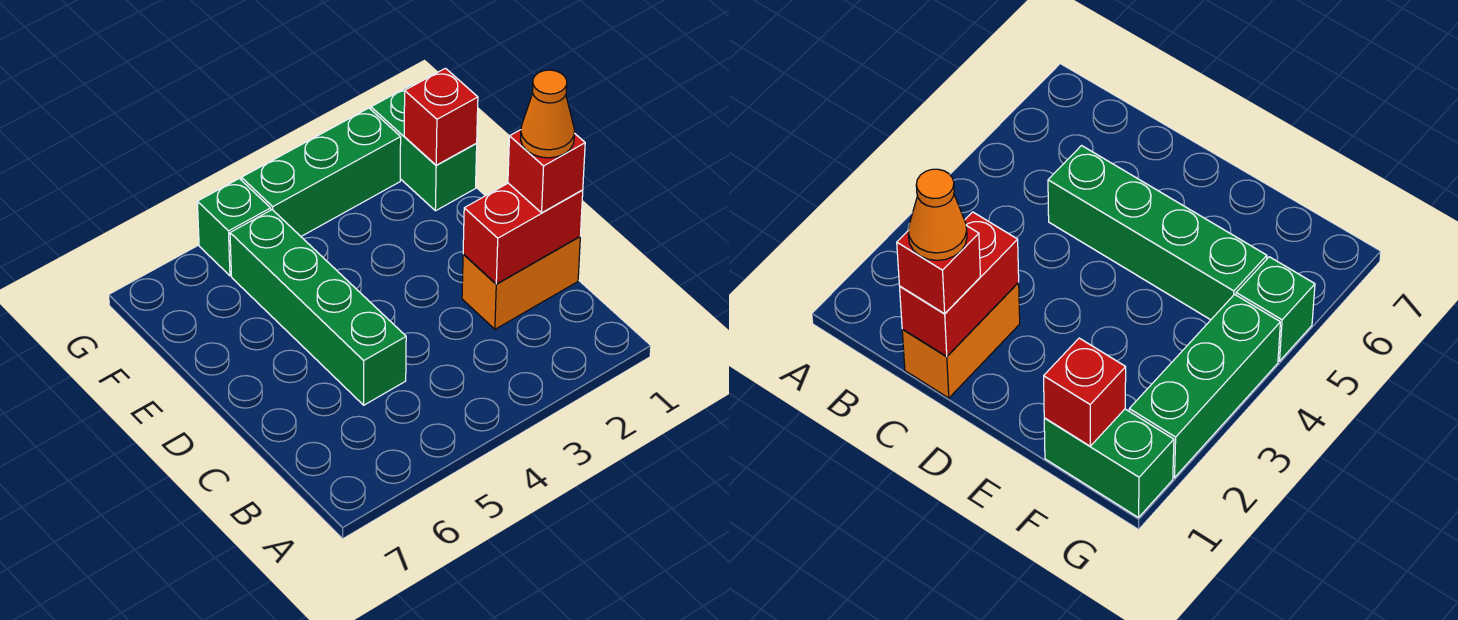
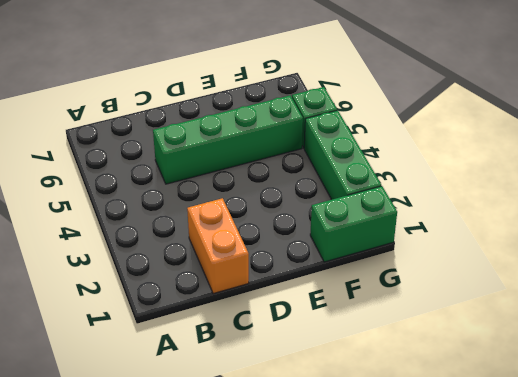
none -> red brick C1:C2 level 2
none -> red brick F1 level 2

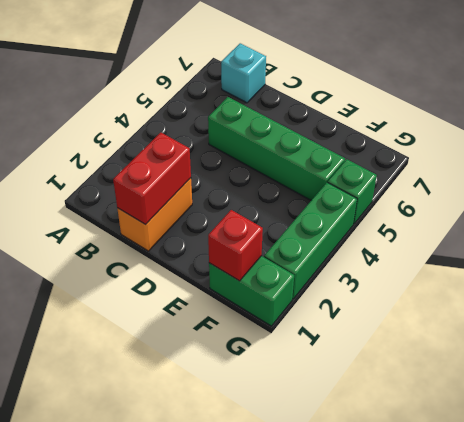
cyan brick B7 level 1 -> none
none -> red brick C1 level 3
none -> orange cone C1 level 4

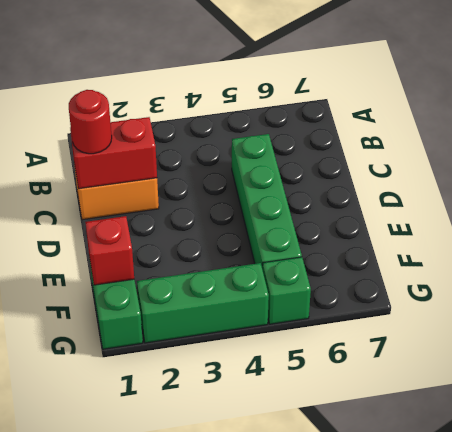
red round brick C1 level 3 -> red brick C1 level 3
none -> orange cone C1 level 4

